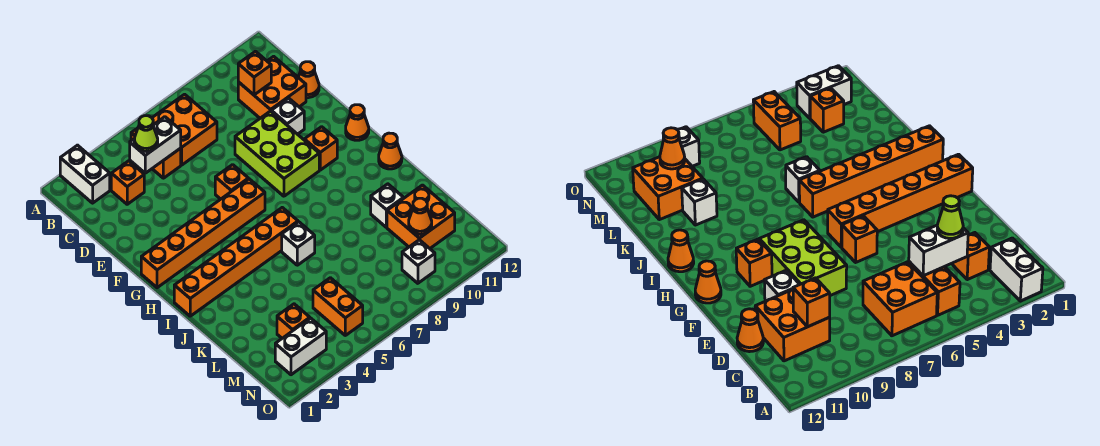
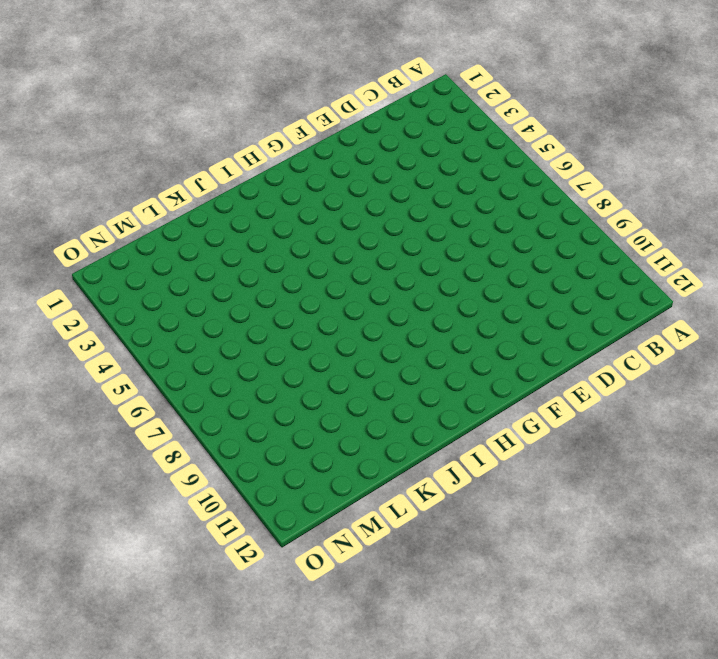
none -> white brick A2:B2 level 1
none -> orange brick B5:C5 level 1
none -> orange brick B6:C7 level 1

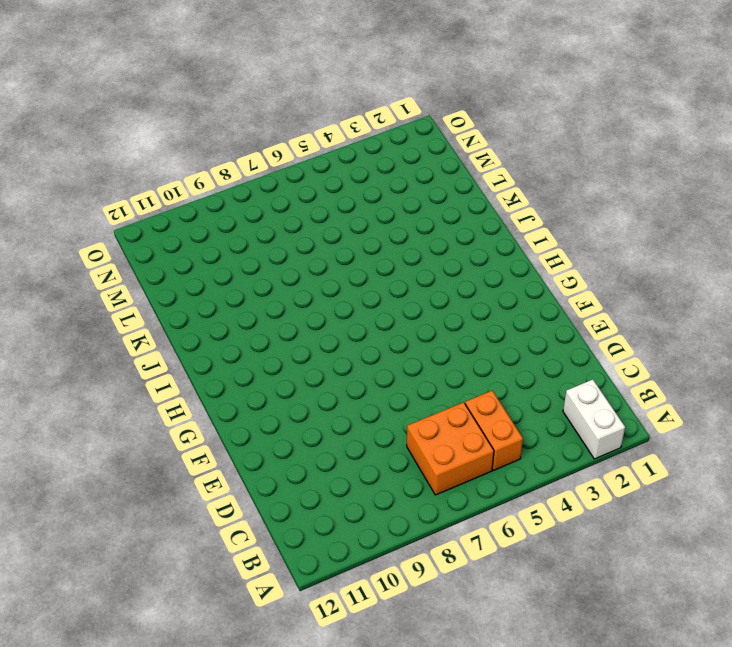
none -> orange brick C3 level 1
none -> orange brick C10:D11 level 1
none -> orange cone D12 level 1

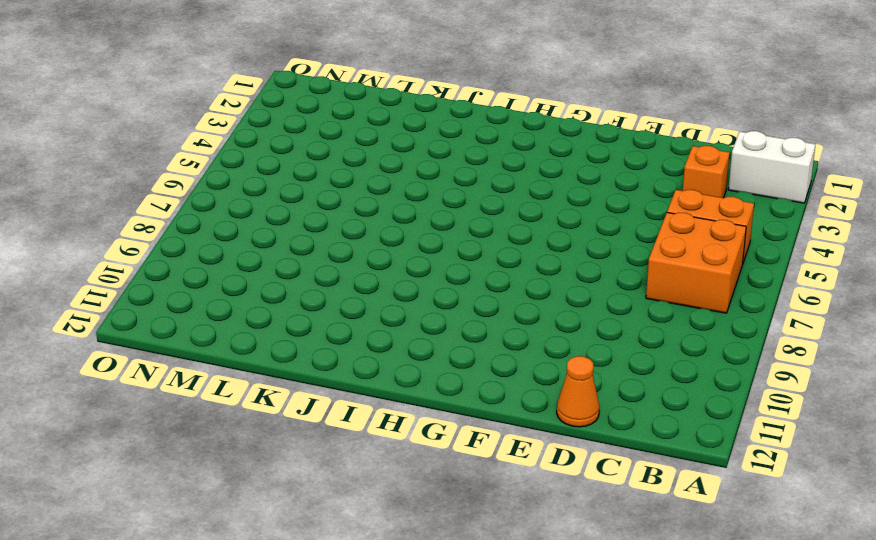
none -> orange brick C10:D11 level 1
none -> lime brick E8:G9 level 1
none -> white brick E10 level 1

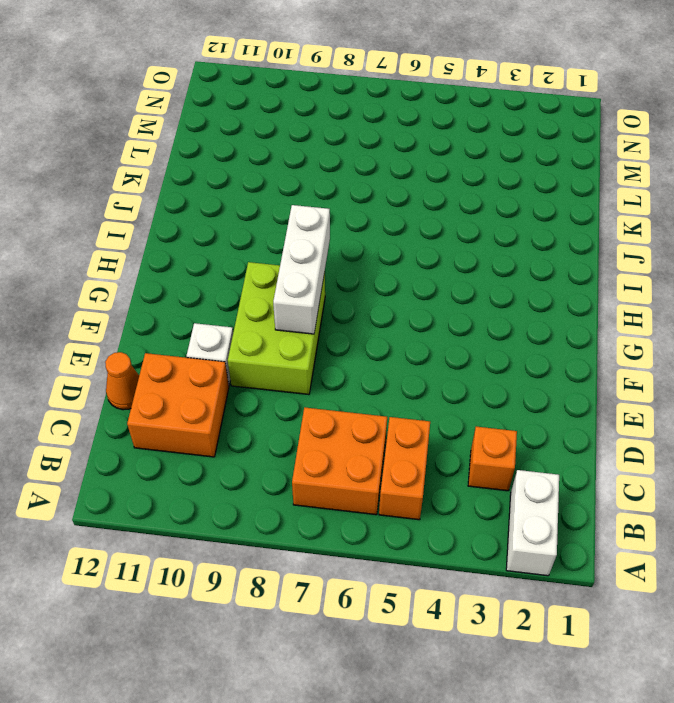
white brick F8:H8 level 2 -> none
none -> orange brick F6 level 1
none -> orange brick G1:G6 level 1
none -> orange brick G10 level 1

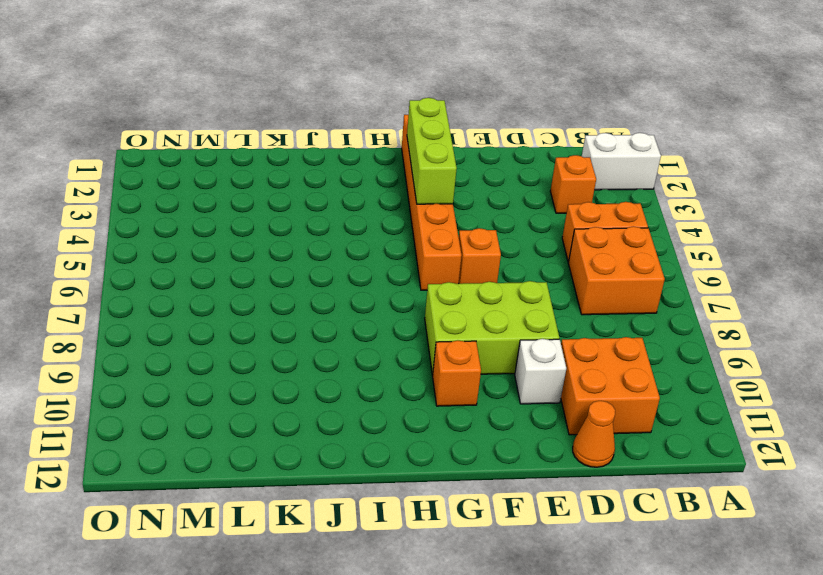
lime brick G2:G4 level 2 -> none
none -> orange cone G12 level 1
none -> orange brick I1:I6 level 1
none -> orange cone I12 level 1

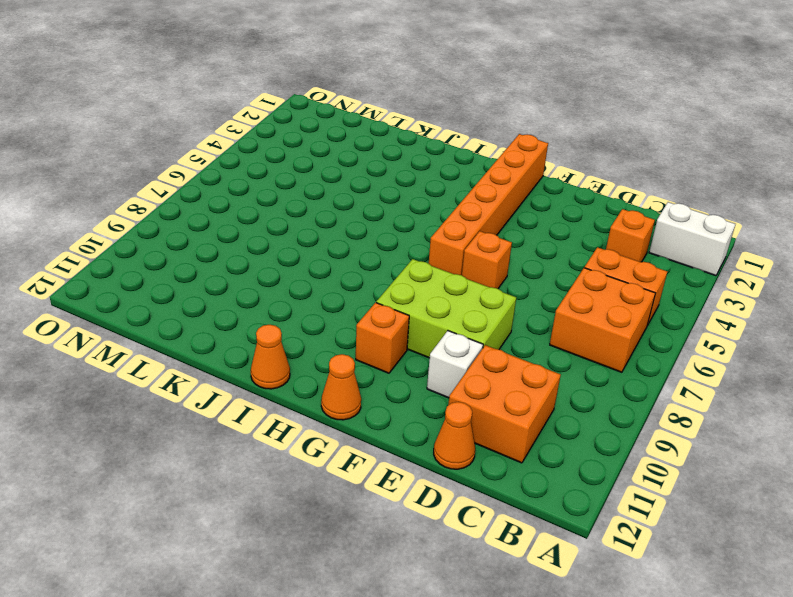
none -> orange brick I1:I6 level 1
none -> white brick J6 level 1
none -> white brick K10 level 1

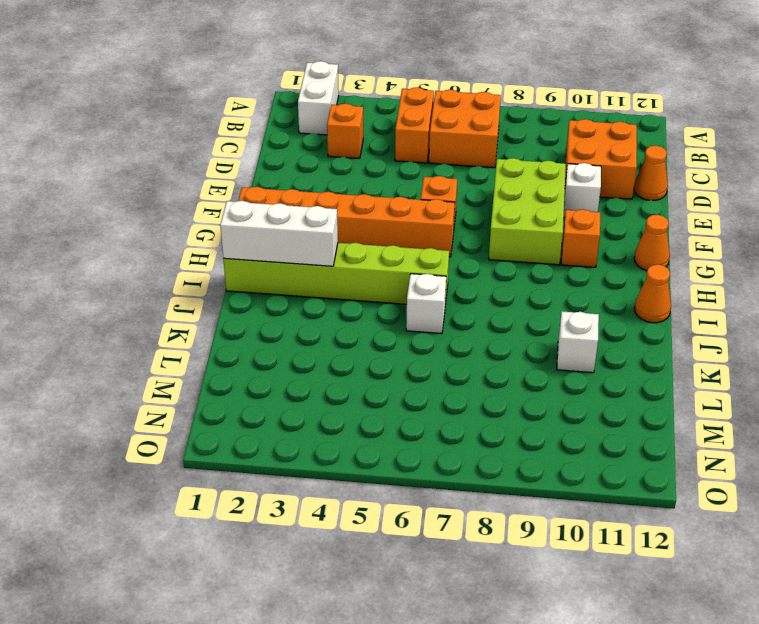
lime brick I1:I6 level 1 -> orange brick I1:I6 level 1
white brick I1:I3 level 2 -> none
none -> orange brick L10:M11 level 1
none -> orange brick M3 level 1
none -> orange brick M5:N5 level 1

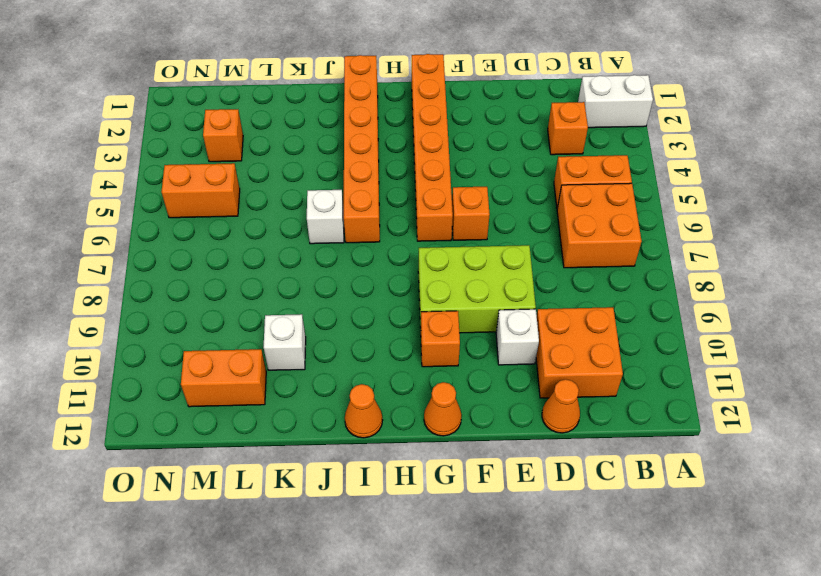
orange brick L11:M11 level 1 -> orange brick L10:M11 level 1
none -> white brick N2:N3 level 1
none -> white brick N9 level 1
none -> white brick C4:C5 level 2

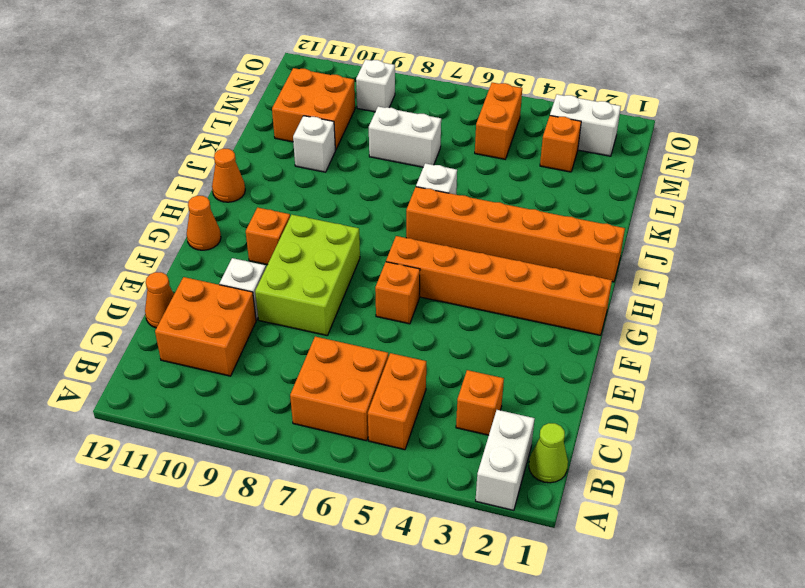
lime cone B1 level 1 -> lime cone C4 level 3
white brick L7:L8 level 1 -> white brick C4:C5 level 2
none -> orange brick C10 level 2
none -> orange cone M10 level 2

